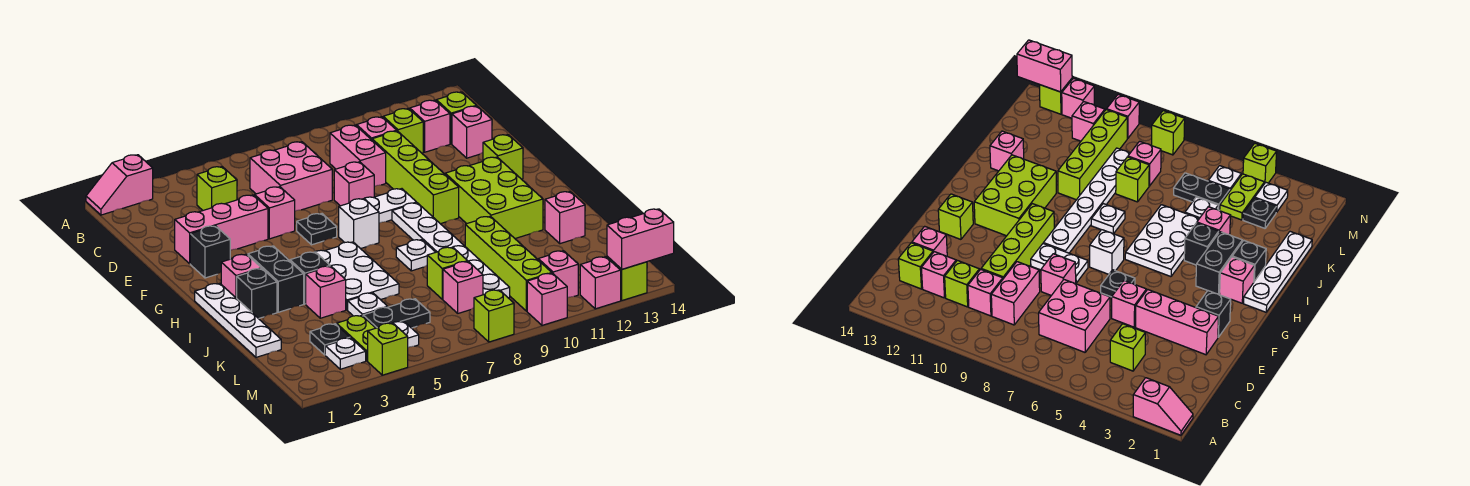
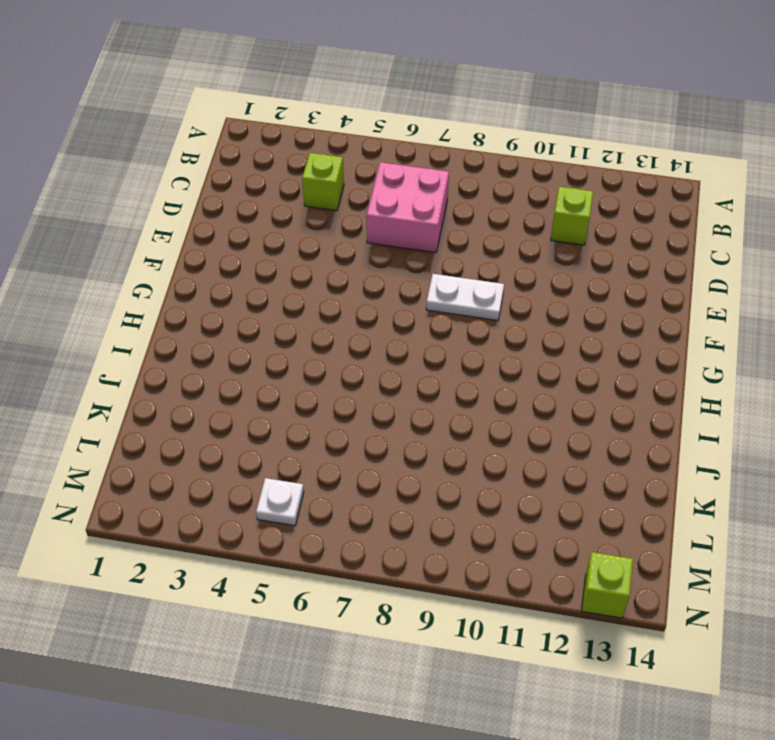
none -> pink slope A1:A2 level 1 top 2
none -> pink brick C9:D9 level 1
none -> pink brick C10 level 1
none -> pink brick C12 level 1

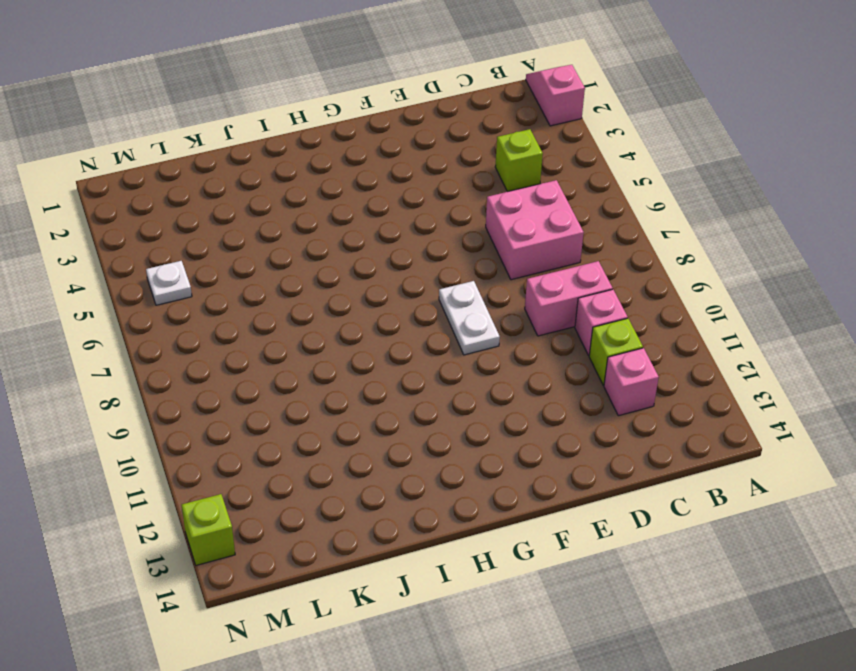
none -> lime brick C13 level 1
none -> lime brick D10:G10 level 1
none -> pink brick D13 level 1
none -> pink brick E2:E4 level 1

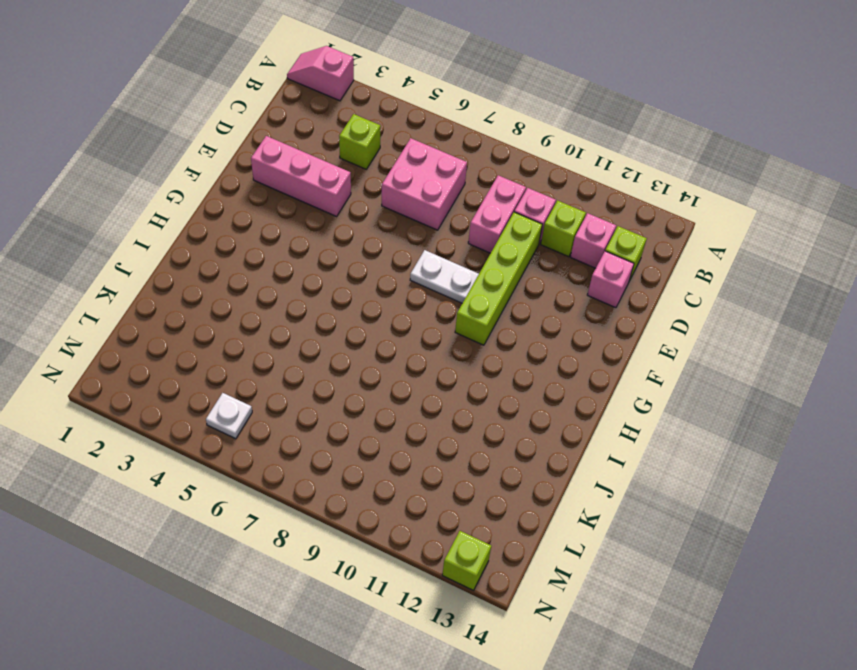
none -> pink brick E5 level 1
none -> pink brick E8 level 1
none -> black brick F2 level 1
none -> black plate F6 level 1

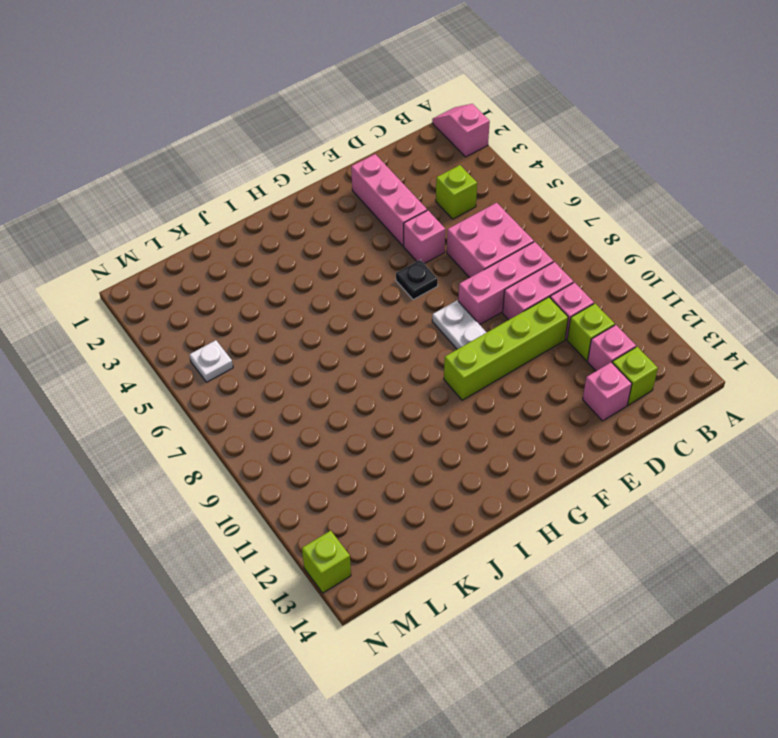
pink brick C8:E8 level 1 -> pink brick E8 level 1
none -> black brick F2 level 1
none -> lime brick F13 level 1
none -> white brick G7 level 1
none -> white plate G9:L9 level 1

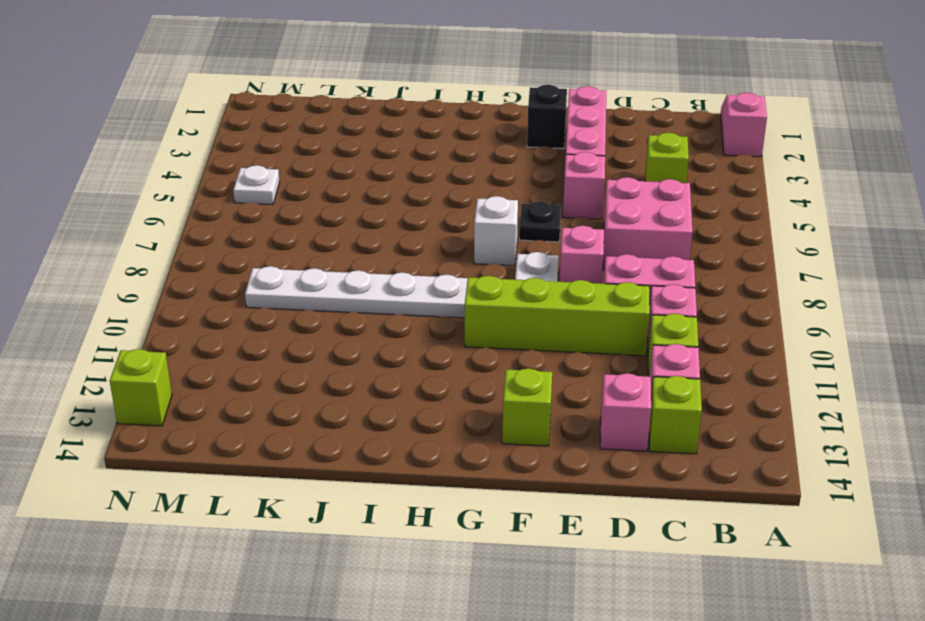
none -> lime brick G11:I12 level 1
none -> white plate H1:K1 level 1
none -> pink brick H2 level 1
none -> black brick H3:I3 level 1

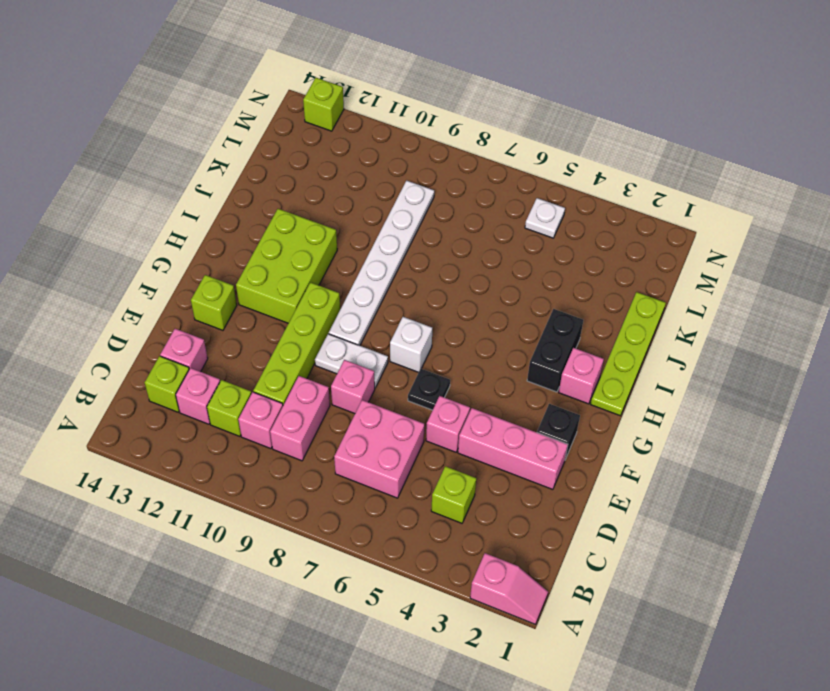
lime plate H1:K1 level 1 -> white plate H1:K1 level 1
none -> white plate H5:J6 level 1
none -> black brick I2 level 1
none -> black brick I4 level 1
none -> white plate I8 level 1

